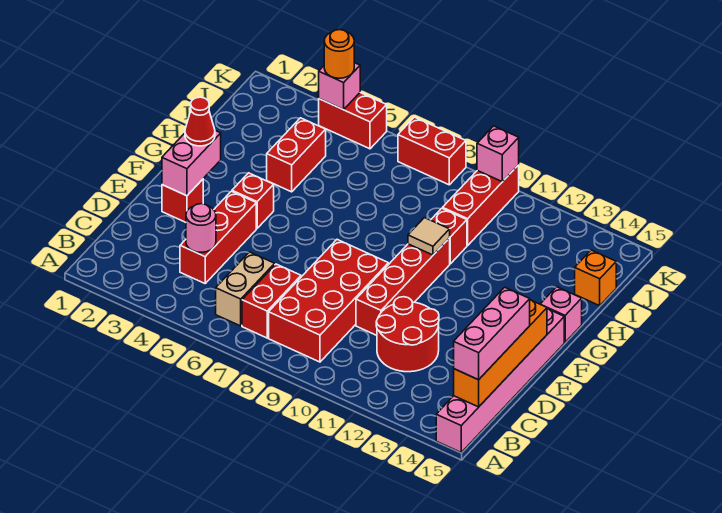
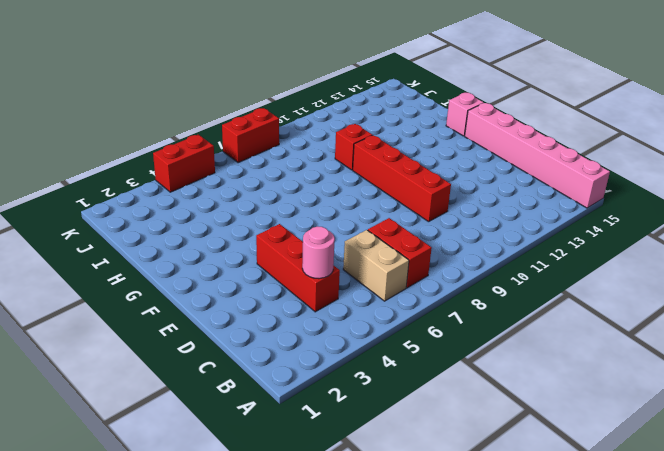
none -> red brick B8:E9 level 1
none -> red round brick C11:D12 level 1
none -> red brick E2 level 1

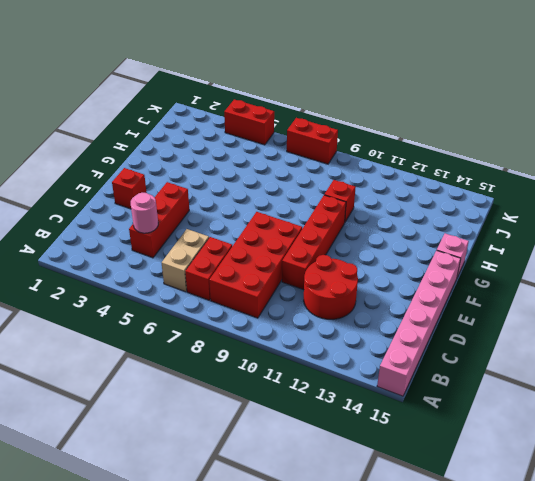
none -> red brick F4 level 1
none -> red brick H4:I4 level 1
none -> red brick I10:K10 level 1

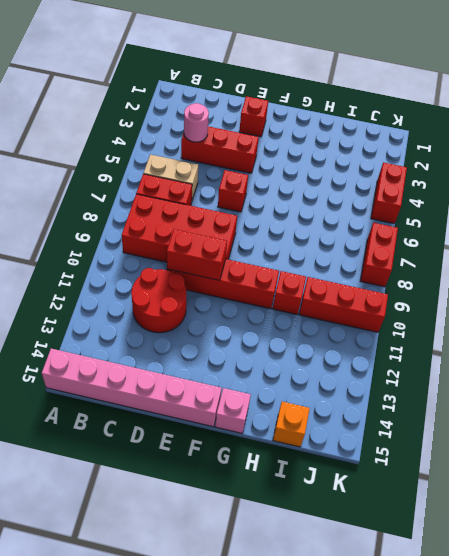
red brick D10:E10 level 2 -> red brick H4:I4 level 1
red brick E6 level 1 -> red brick F4 level 1
none -> orange brick B15:E15 level 2
none -> pink brick E2:F2 level 2
none -> tan tile G10 level 2

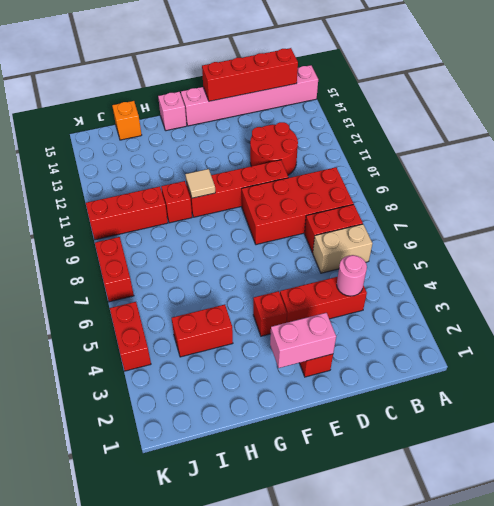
red brick B15:E15 level 2 -> orange brick B15:E15 level 2
none -> pink brick K4 level 2
none -> pink brick K10 level 2
none -> pink brick B15:D15 level 3

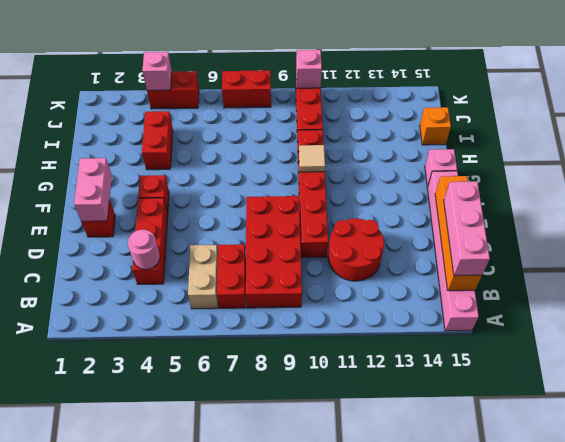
none -> red cone F2 level 3
none -> orange round brick K4 level 3

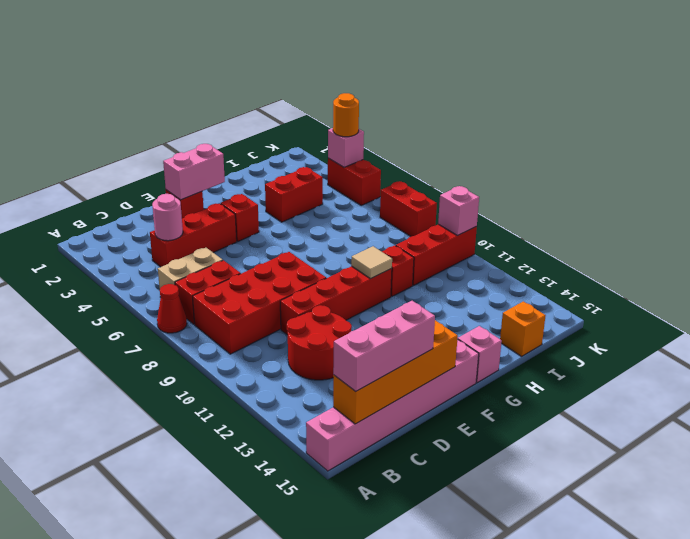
red cone A7 level 1 -> red cone F2 level 3

